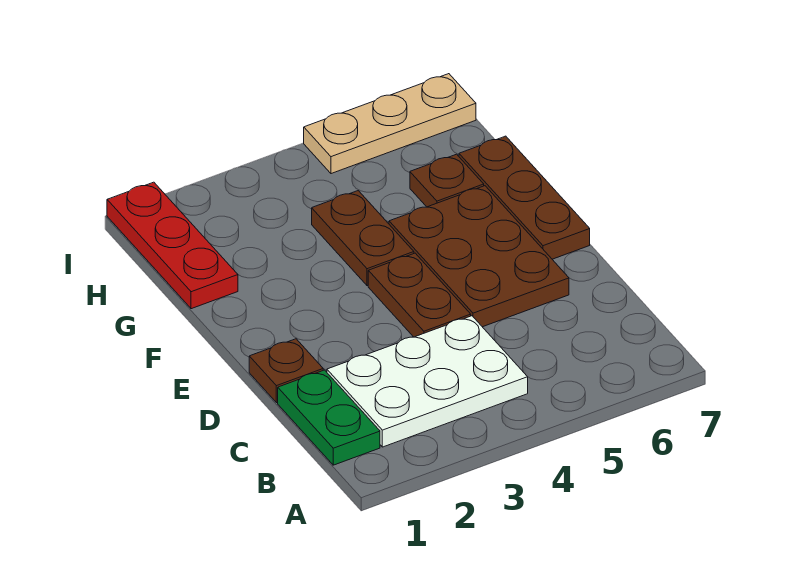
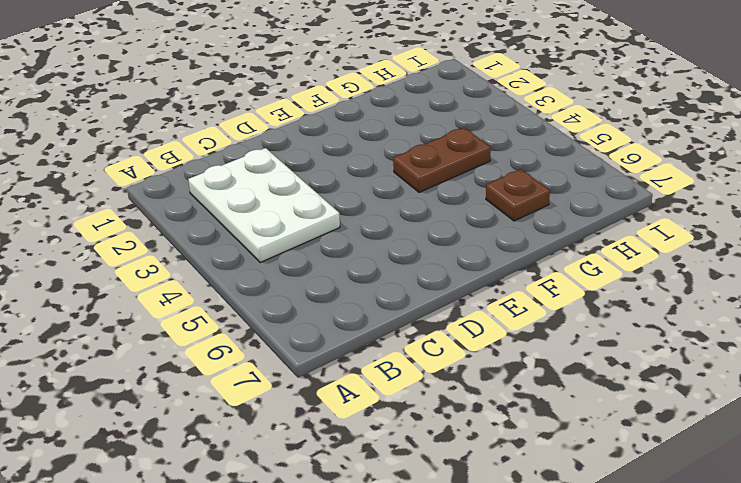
none -> green plate B1:C1 level 1
none -> brown plate D1 level 1

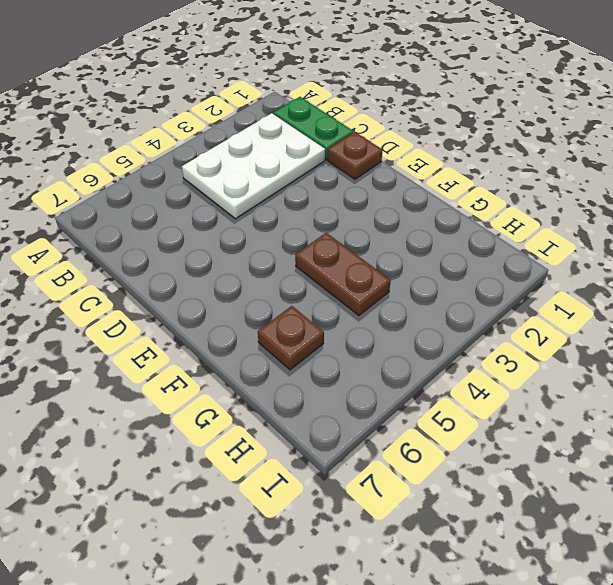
none -> brown plate D4:E4 level 1
none -> brown plate D5:F6 level 1

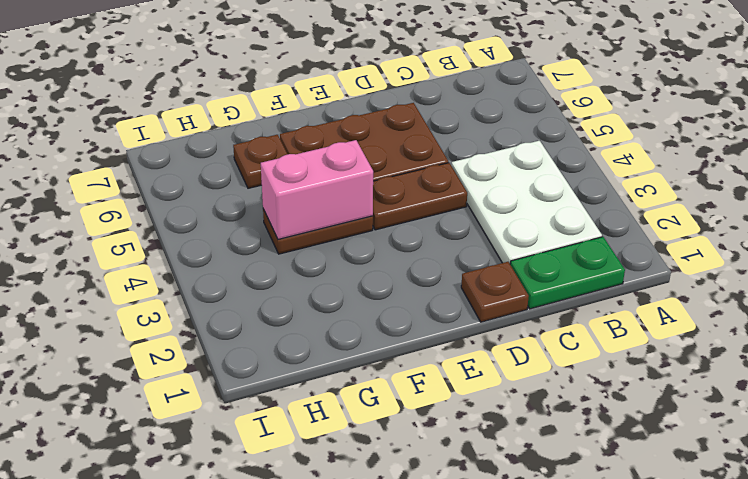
pink brick F4:G4 level 2 -> none
none -> brown plate E7:G7 level 1
none -> red plate G1:I1 level 1

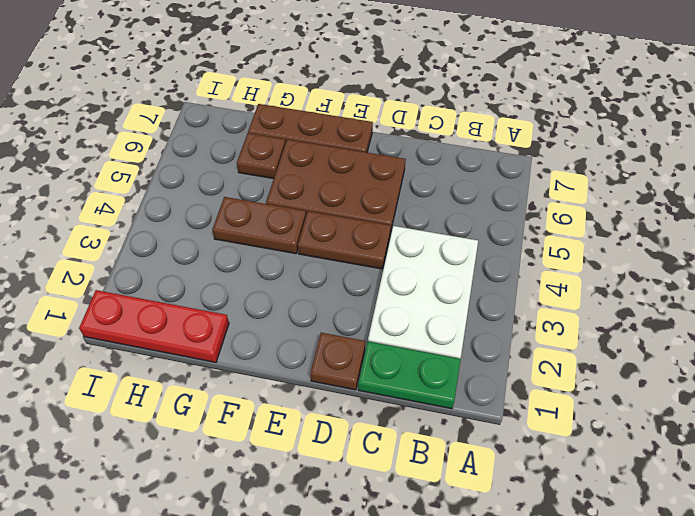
none -> tan plate I5:I7 level 1

